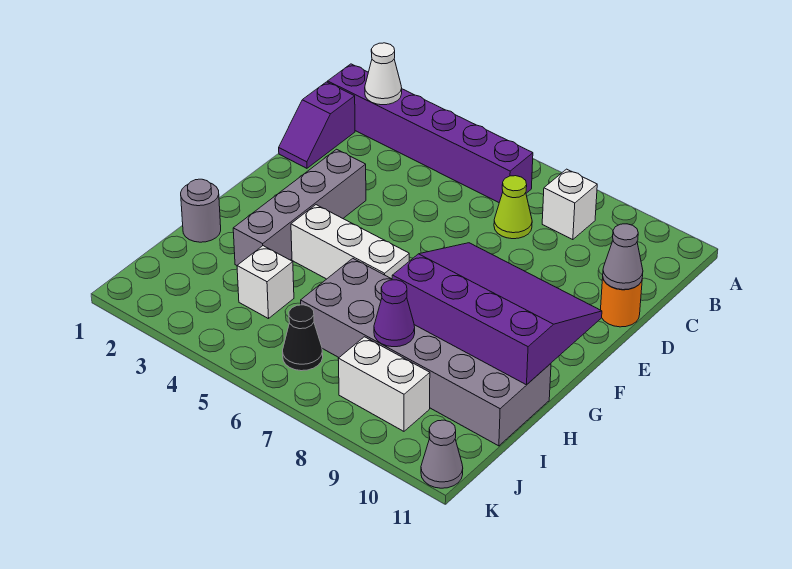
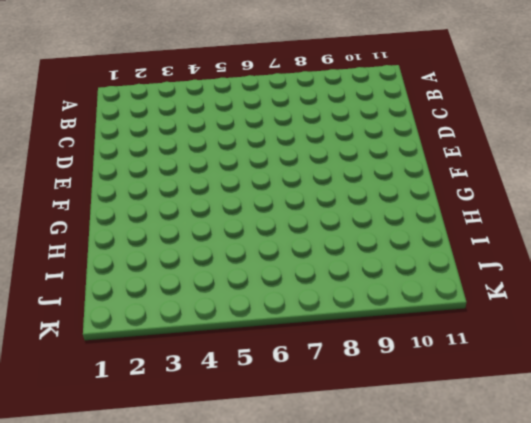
none -> purple brick B1:B6 level 1
none -> white brick B8 level 1
none -> purple slope C1:D1 level 1 top C

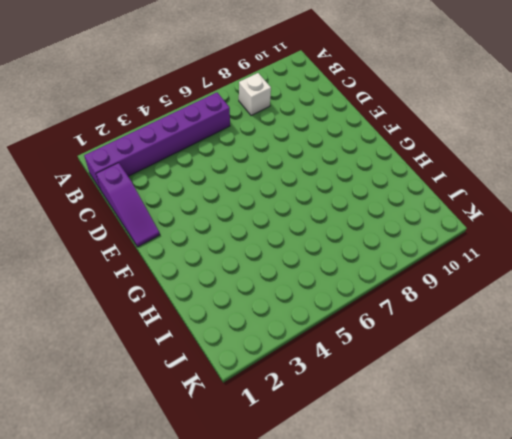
purple slope C1:E1 level 1 top C -> purple slope C1:D1 level 1 top C
none -> lime cone C7 level 1
none -> orange round brick D11 level 1
none -> grey brick E3:H3 level 1

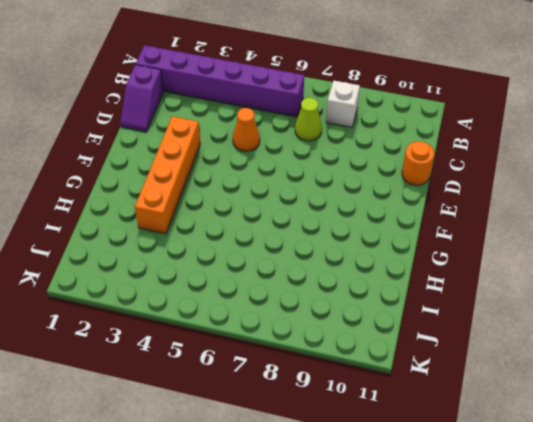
orange cone D5 level 1 -> none
orange brick E3:H3 level 1 -> grey brick E3:H3 level 1
none -> white brick G4:G6 level 1
none -> grey round brick H1 level 1
none -> grey brick H6:I11 level 1

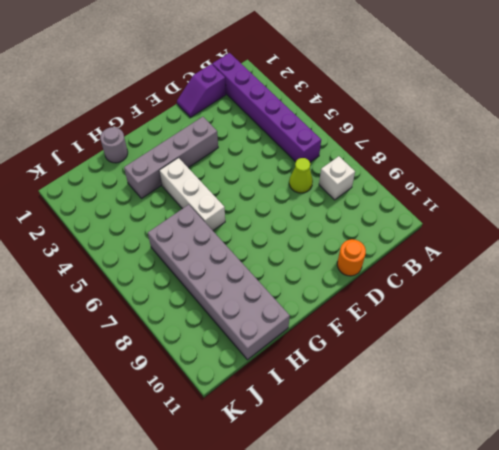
none -> white brick I4 level 1
none -> black cone J6 level 1
none -> white brick J8:J9 level 1

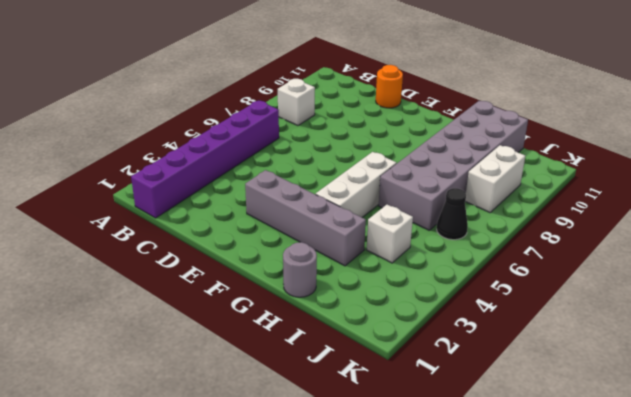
none -> purple slope C1:D1 level 1 top C
none -> lime cone C7 level 1
none -> grey cone K11 level 1

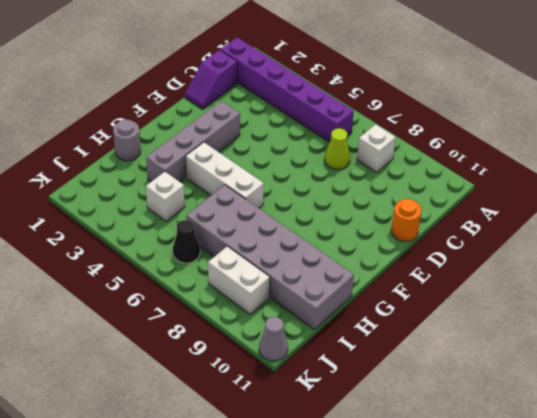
none -> white cone B2 level 2
none -> grey cone D11 level 2
none -> purple slope F8:H11 level 2 top H

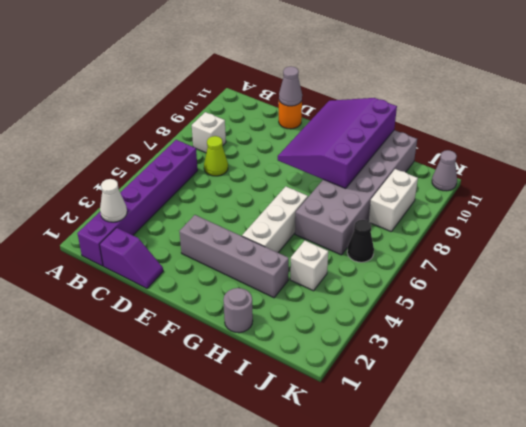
none -> purple cone I8 level 2

